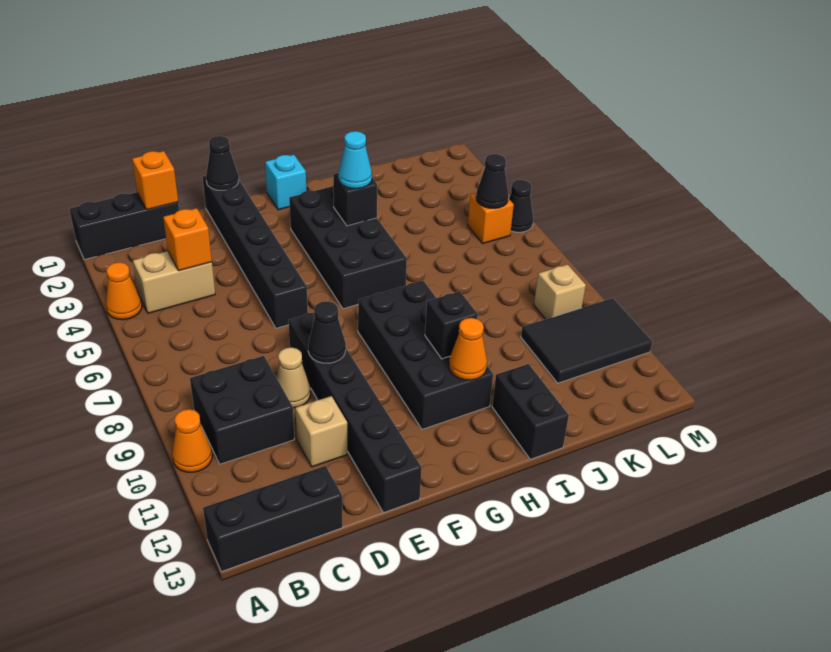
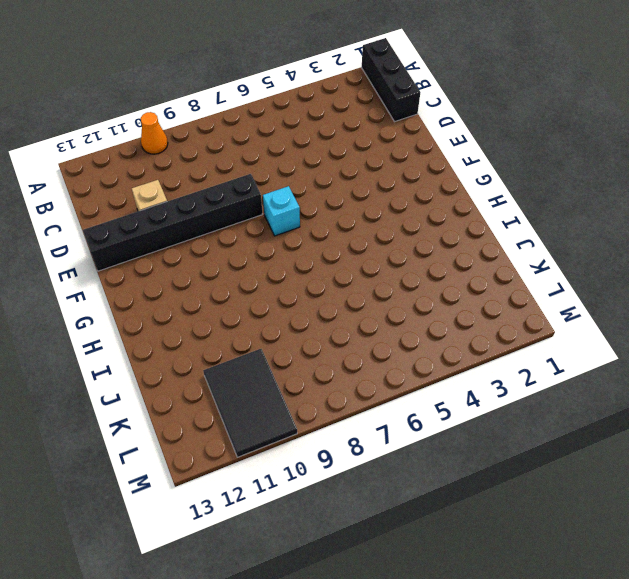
cyan brick F7 level 1 -> cyan brick G1 level 1
none -> orange cone A4 level 1
none -> black brick A13:C13 level 1
none -> tan brick B4:C4 level 1

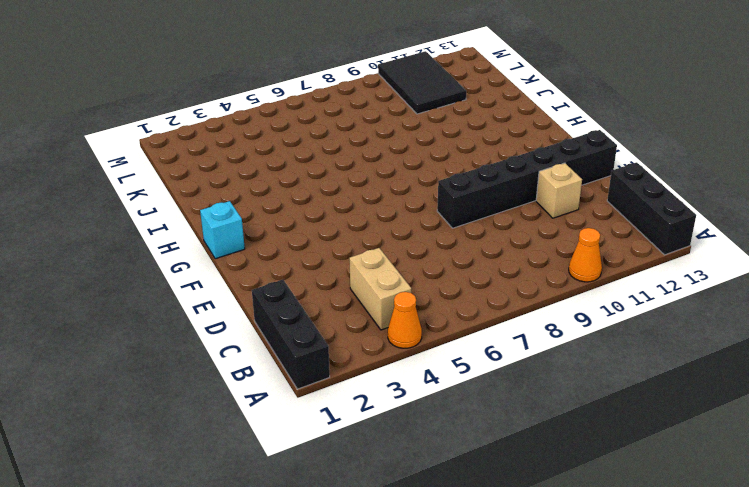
none -> black brick B9:C10 level 1
none -> tan cone D9 level 1
none -> black brick E1:E6 level 1

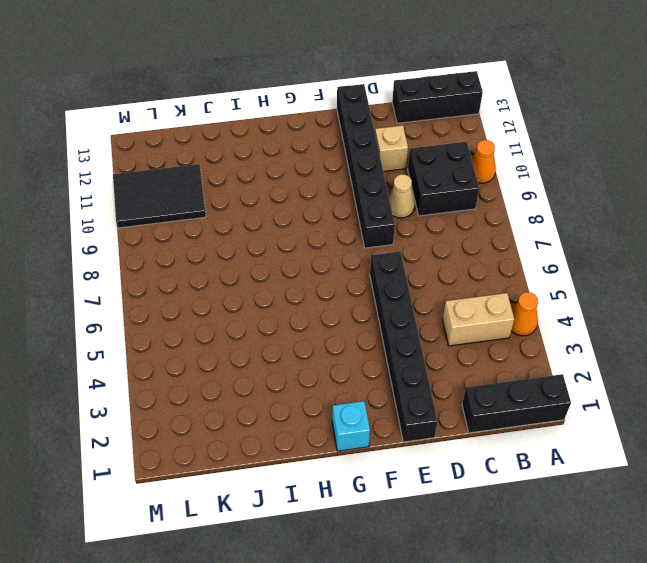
none -> black brick G3:H6 level 1
none -> black brick G8:H11 level 1
none -> black brick I12:I13 level 1

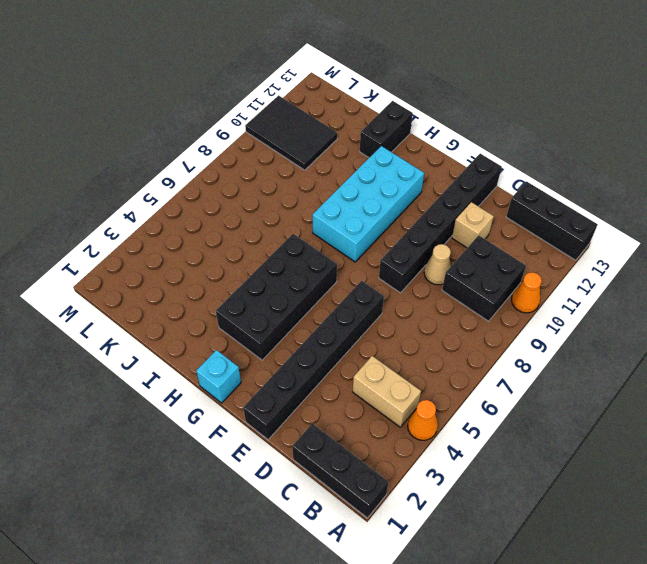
cyan brick G8:H11 level 1 -> black brick G8:H11 level 1
none -> orange brick L5 level 1
none -> tan brick L9 level 1
none -> black cone M5 level 1

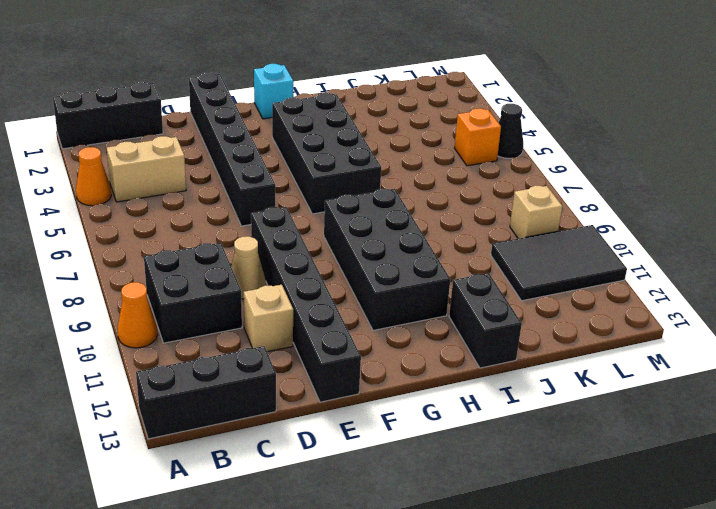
none -> orange brick C1 level 2
none -> orange brick C4 level 2
none -> black cone E1 level 2

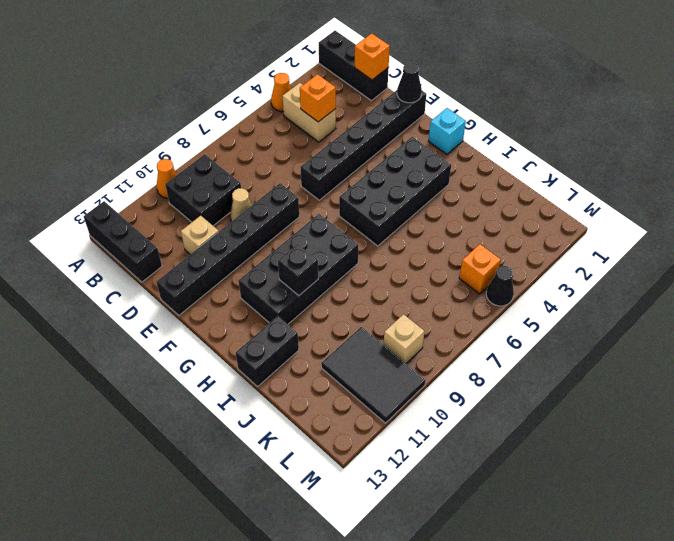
none -> black cone E9 level 2
none -> black brick H4 level 2
none -> orange cone H11 level 2

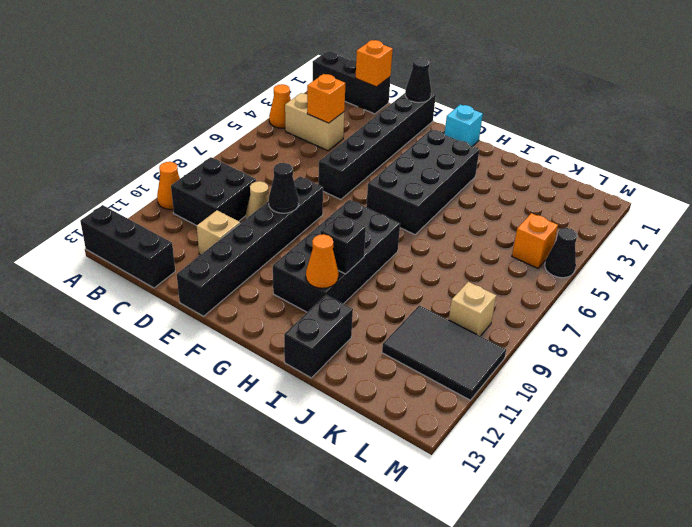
none -> black brick H4 level 2
none -> black cone L5 level 2
none -> cyan cone H4 level 3

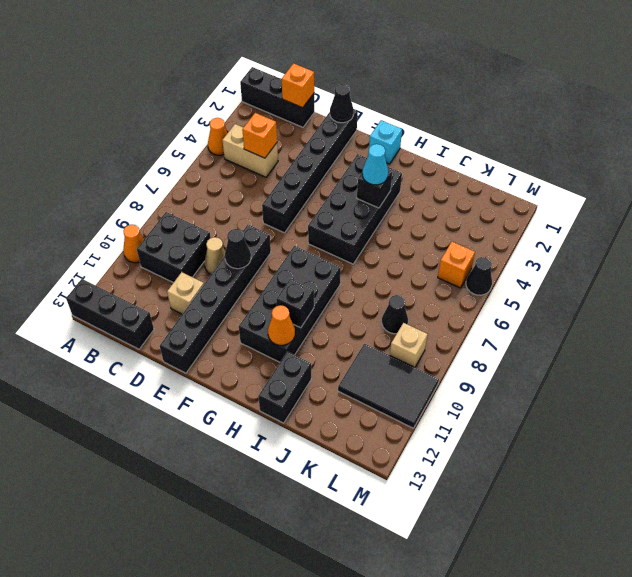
black cone K8 level 1 -> black cone L5 level 2

